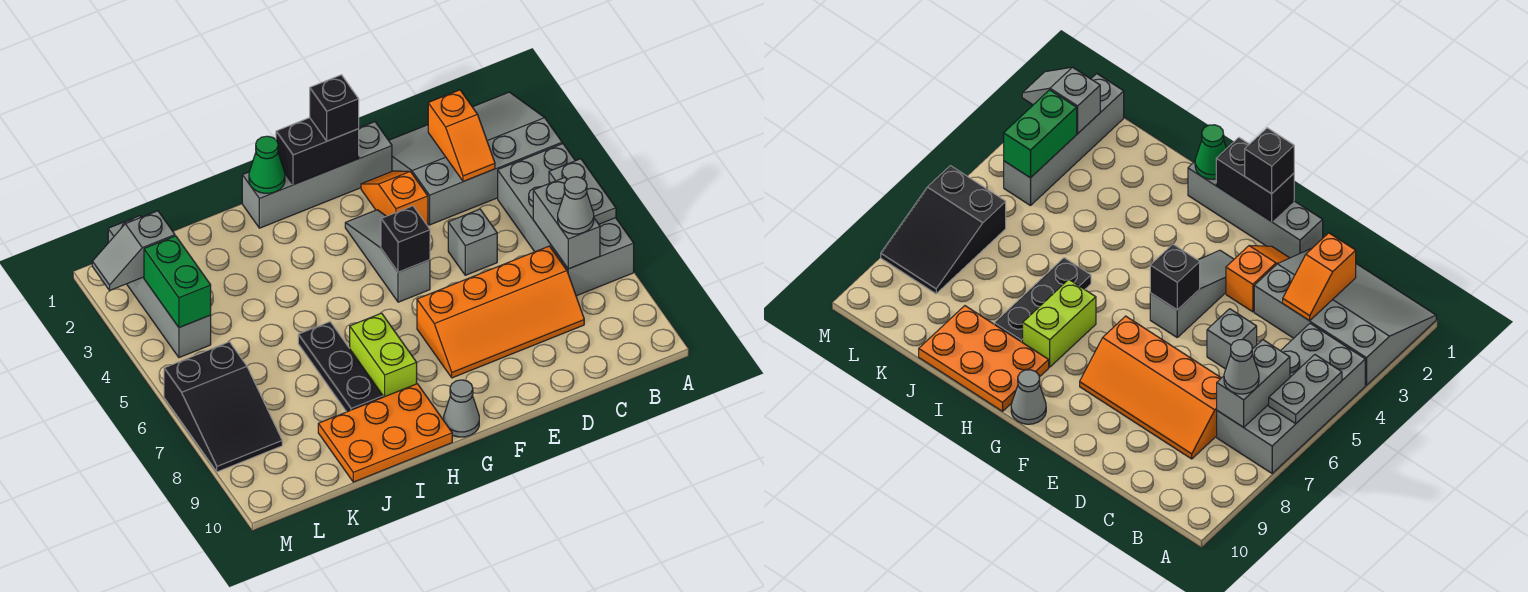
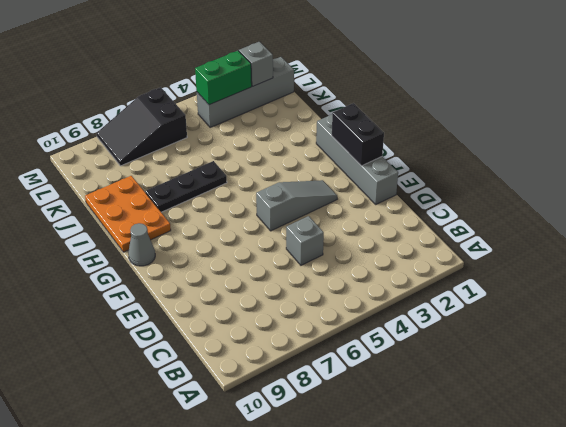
none -> grey slope A1:D3 level 1 top 3
none -> grey brick A4:B7 level 1
none -> orange slope C7:F8 level 1 top 7

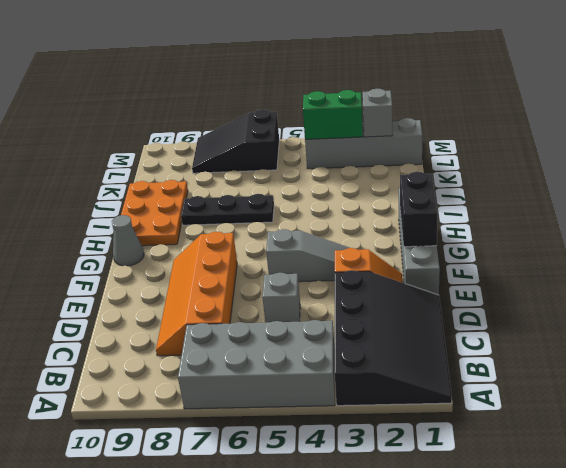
black slope A1:D3 level 1 top 3 -> grey slope A1:D3 level 1 top 3
none -> lime brick H7:H8 level 1
none -> grey plate A5:A6 level 2
none -> grey brick B6:B7 level 2

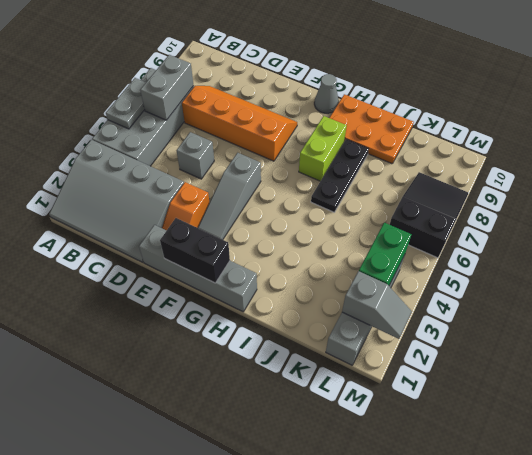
none -> orange slope C2:C3 level 2 top 2
none -> black brick F5 level 2
none -> green cone H1 level 2

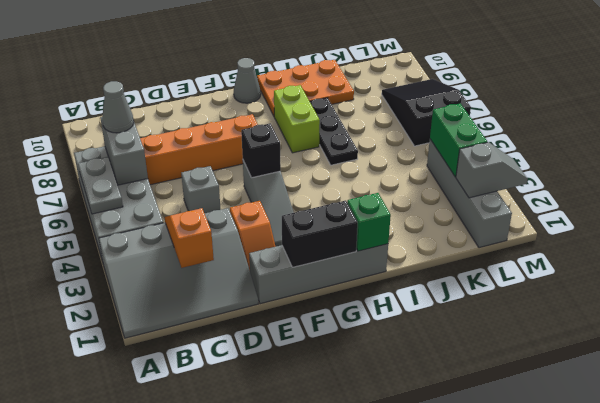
green brick H1 level 2 -> green cone H1 level 2
none -> black brick F1 level 3

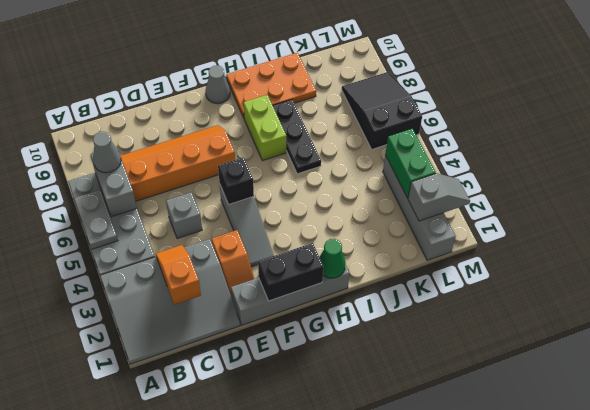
none -> black brick F1 level 3

